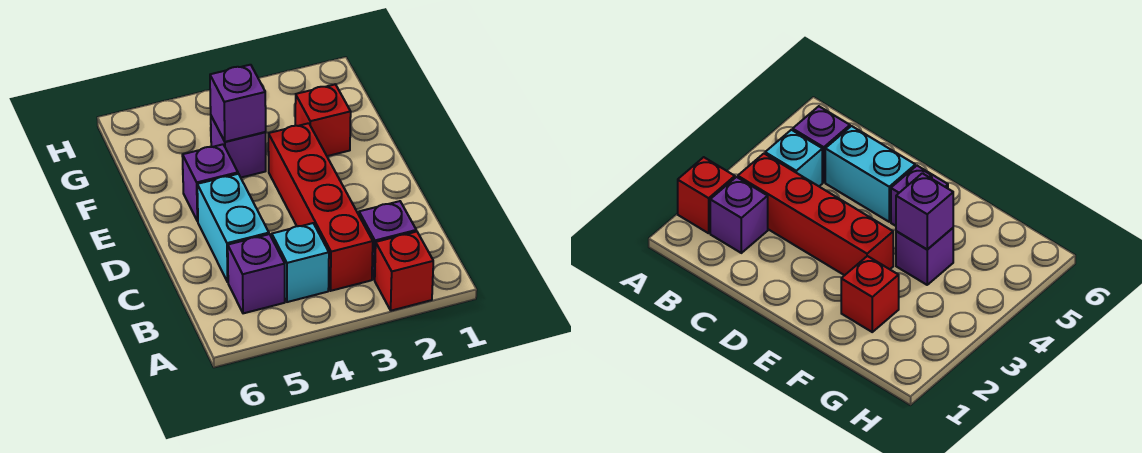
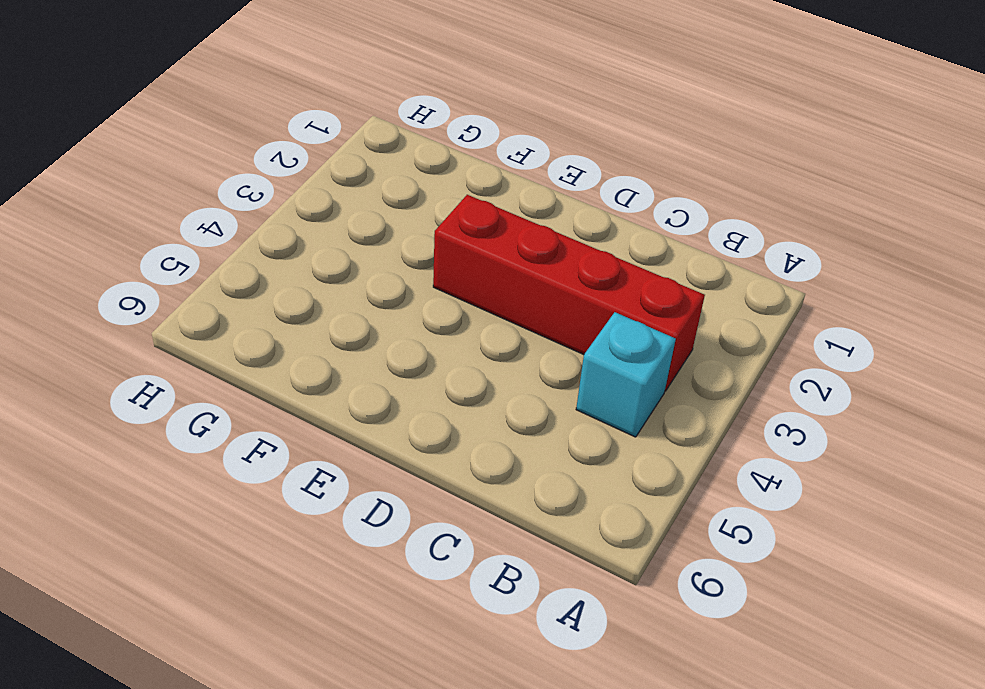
none -> red brick A2 level 1
none -> purple brick B2 level 1

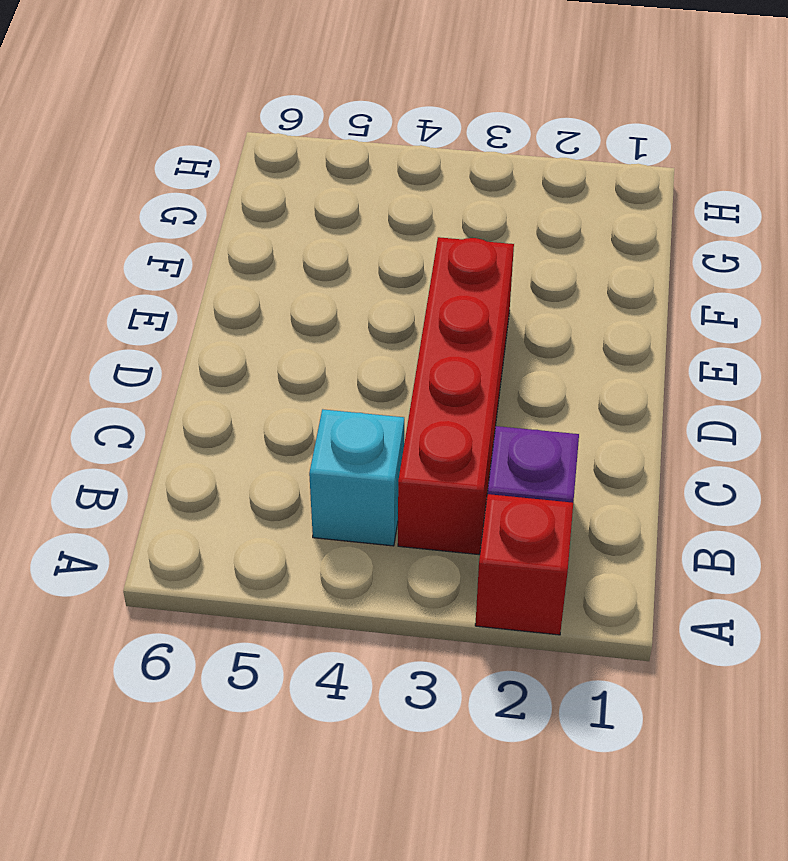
none -> purple brick B5 level 1
none -> cyan brick C5:D5 level 1

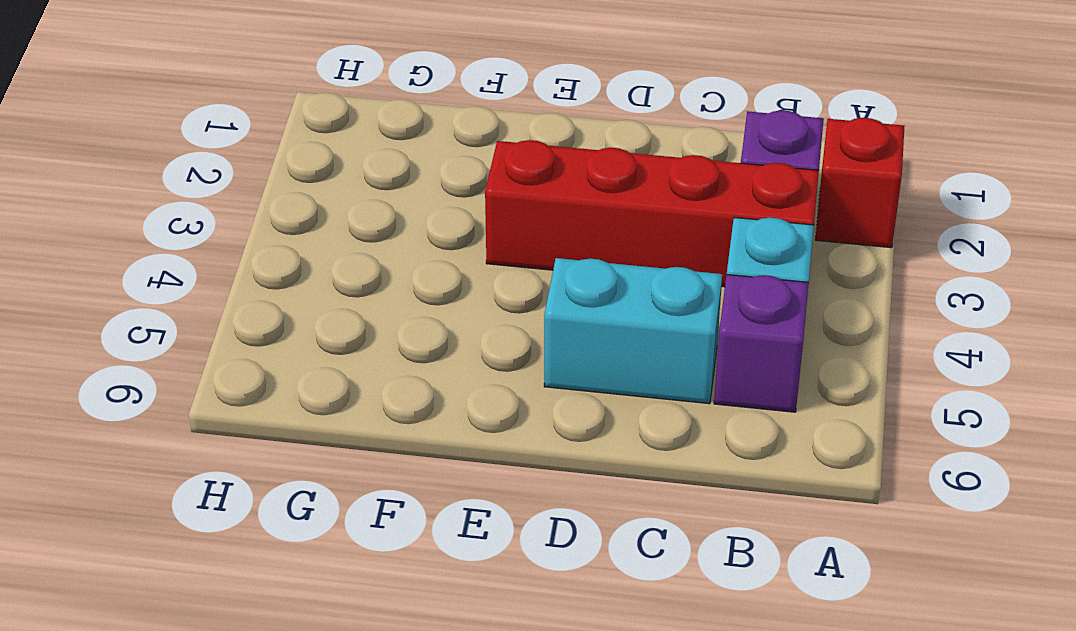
none -> purple brick E5 level 1
none -> red brick F2 level 1

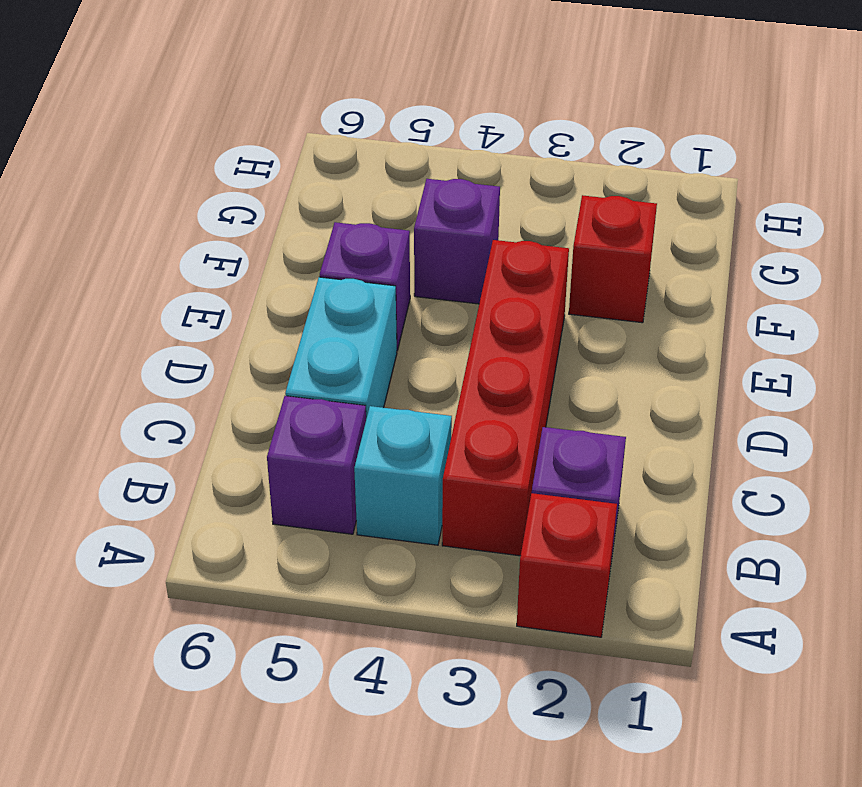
none -> purple brick F4 level 2

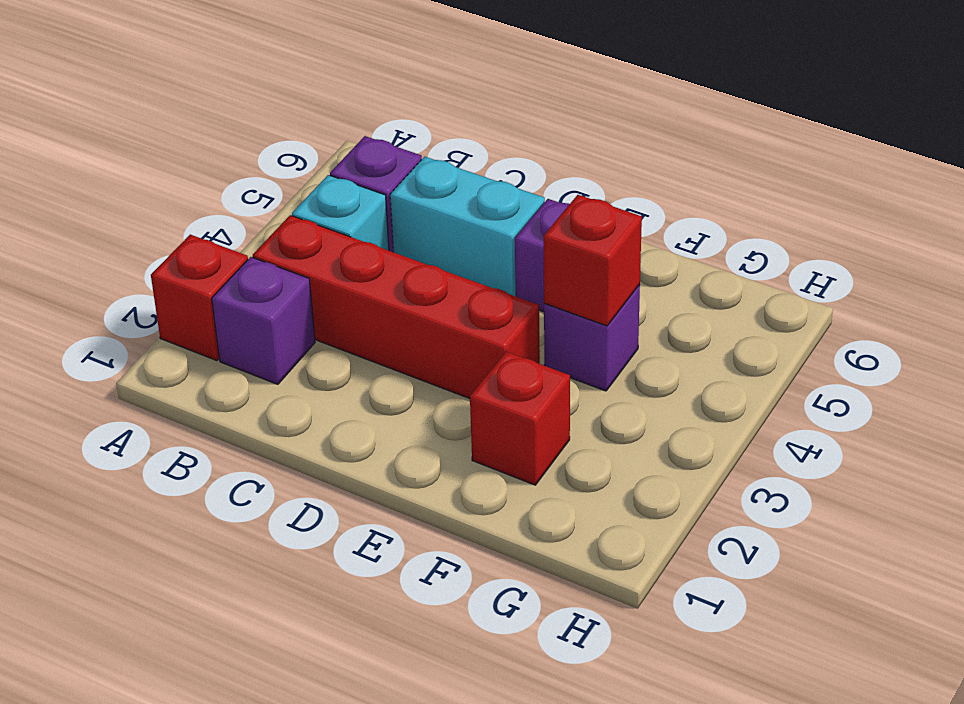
red brick F4 level 2 -> purple brick F4 level 2

